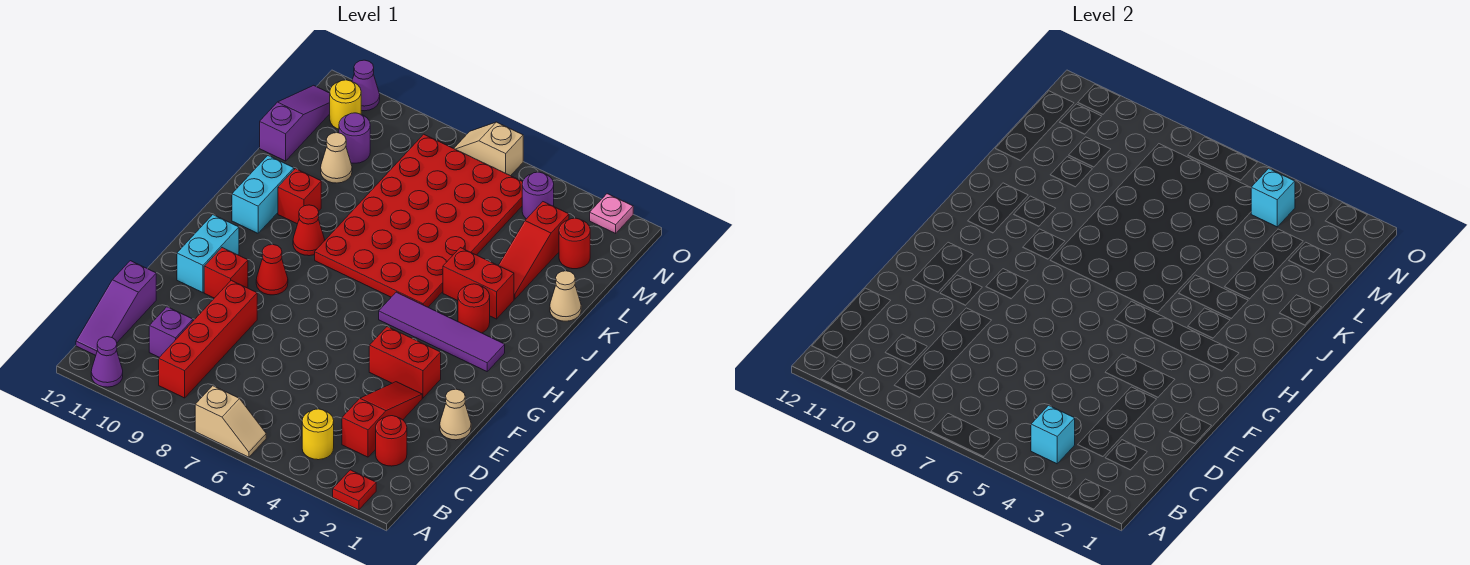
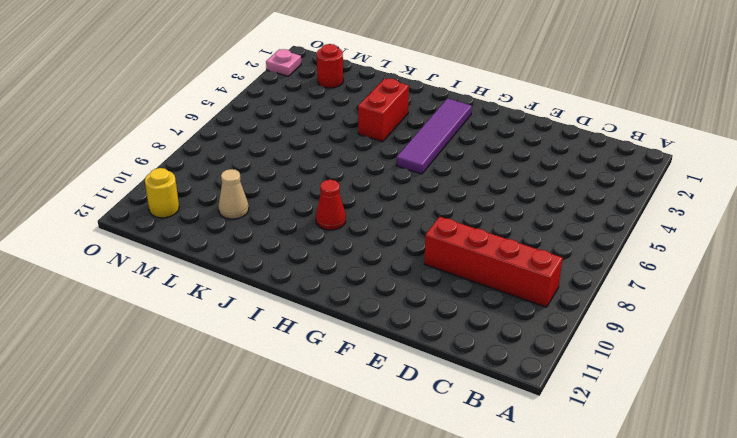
none -> red plate A2 level 1
none -> tan slope A6:A7 level 1 top 7
none -> purple cone A11 level 1
none -> yellow round brick B4 level 1

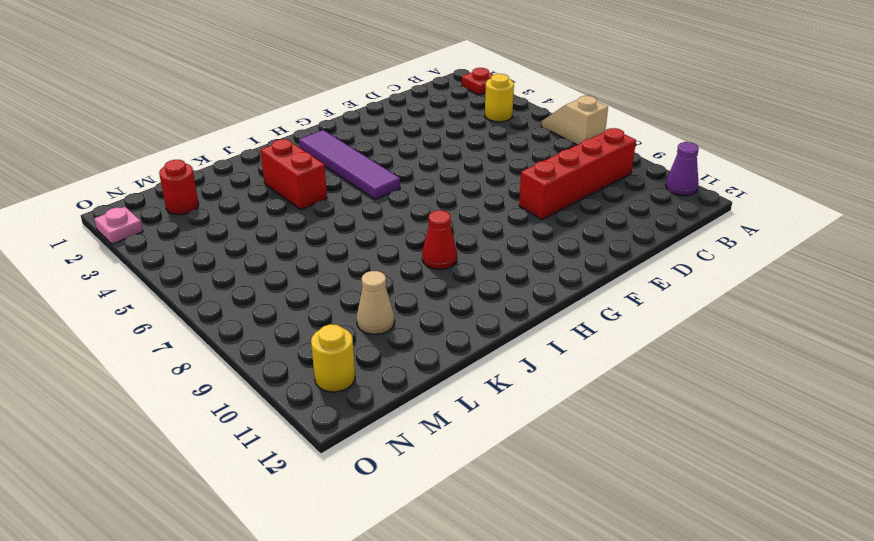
none -> purple slope B12:D12 level 1 top D
none -> red round brick C2 level 1
none -> red slope C3:E3 level 1 top C
none -> purple brick C10 level 1

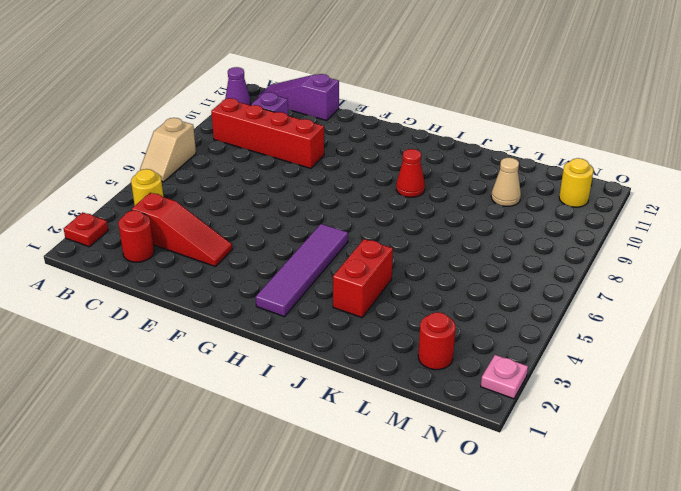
none -> tan cone E1 level 1
none -> red brick F3:F4 level 1
none -> red brick F10 level 1
none -> cyan brick F11:G11 level 1

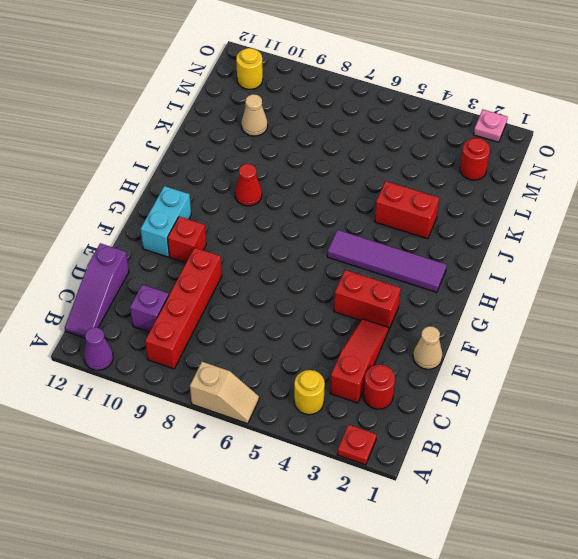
none -> red cone G9 level 1
none -> red round brick I3 level 1
none -> red plate I5:N8 level 1
none -> cyan brick I11:J11 level 1

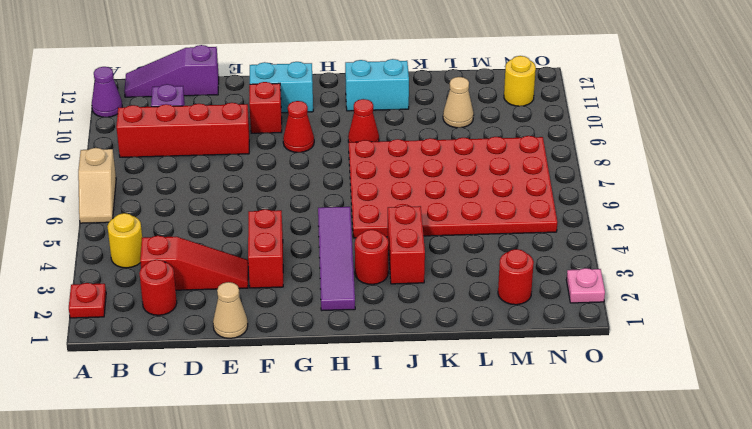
none -> red brick J10 level 1
none -> tan cone K1 level 1
none -> red slope K3:M3 level 1 top M
none -> purple slope L12:N12 level 1 top L

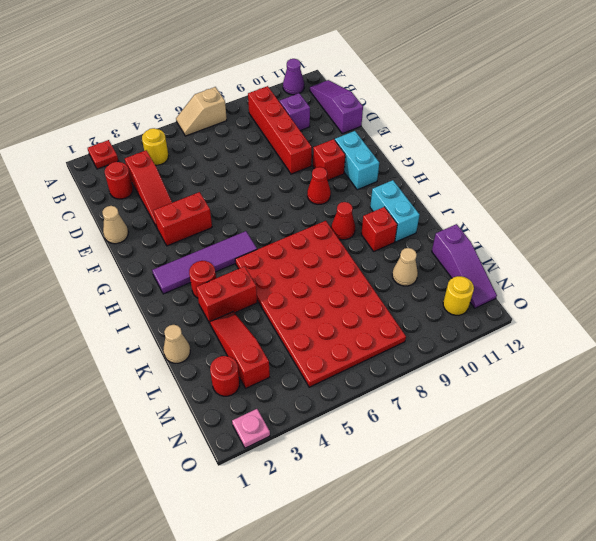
none -> purple round brick M10 level 1
none -> purple round brick N4 level 1
none -> tan slope O6:O7 level 1 top 6
none -> purple cone O11 level 1

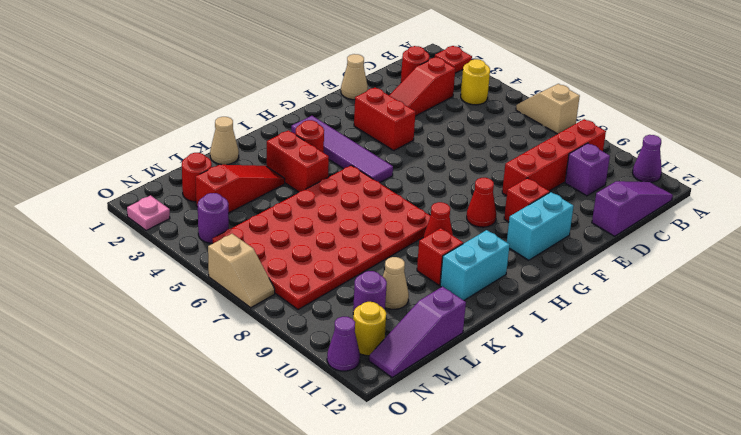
none -> cyan brick B4 level 2
none -> cyan brick N4 level 2

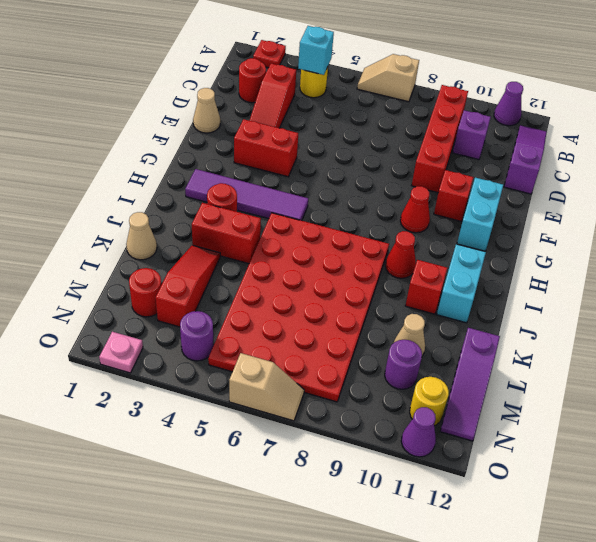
none -> cyan brick N4 level 2

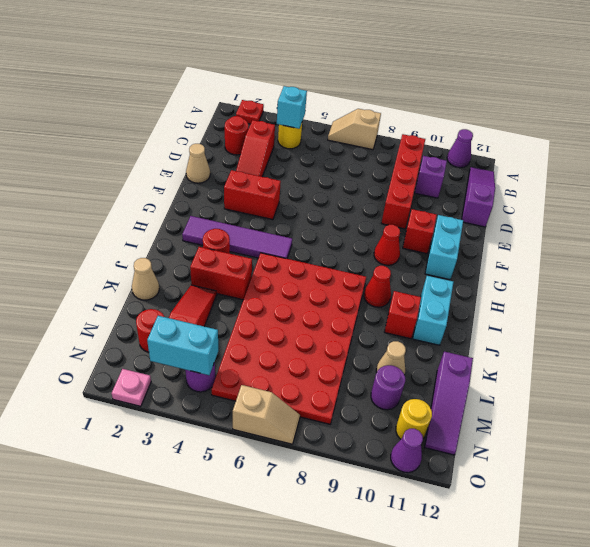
cyan brick N3:N4 level 2 -> cyan brick N4 level 2

